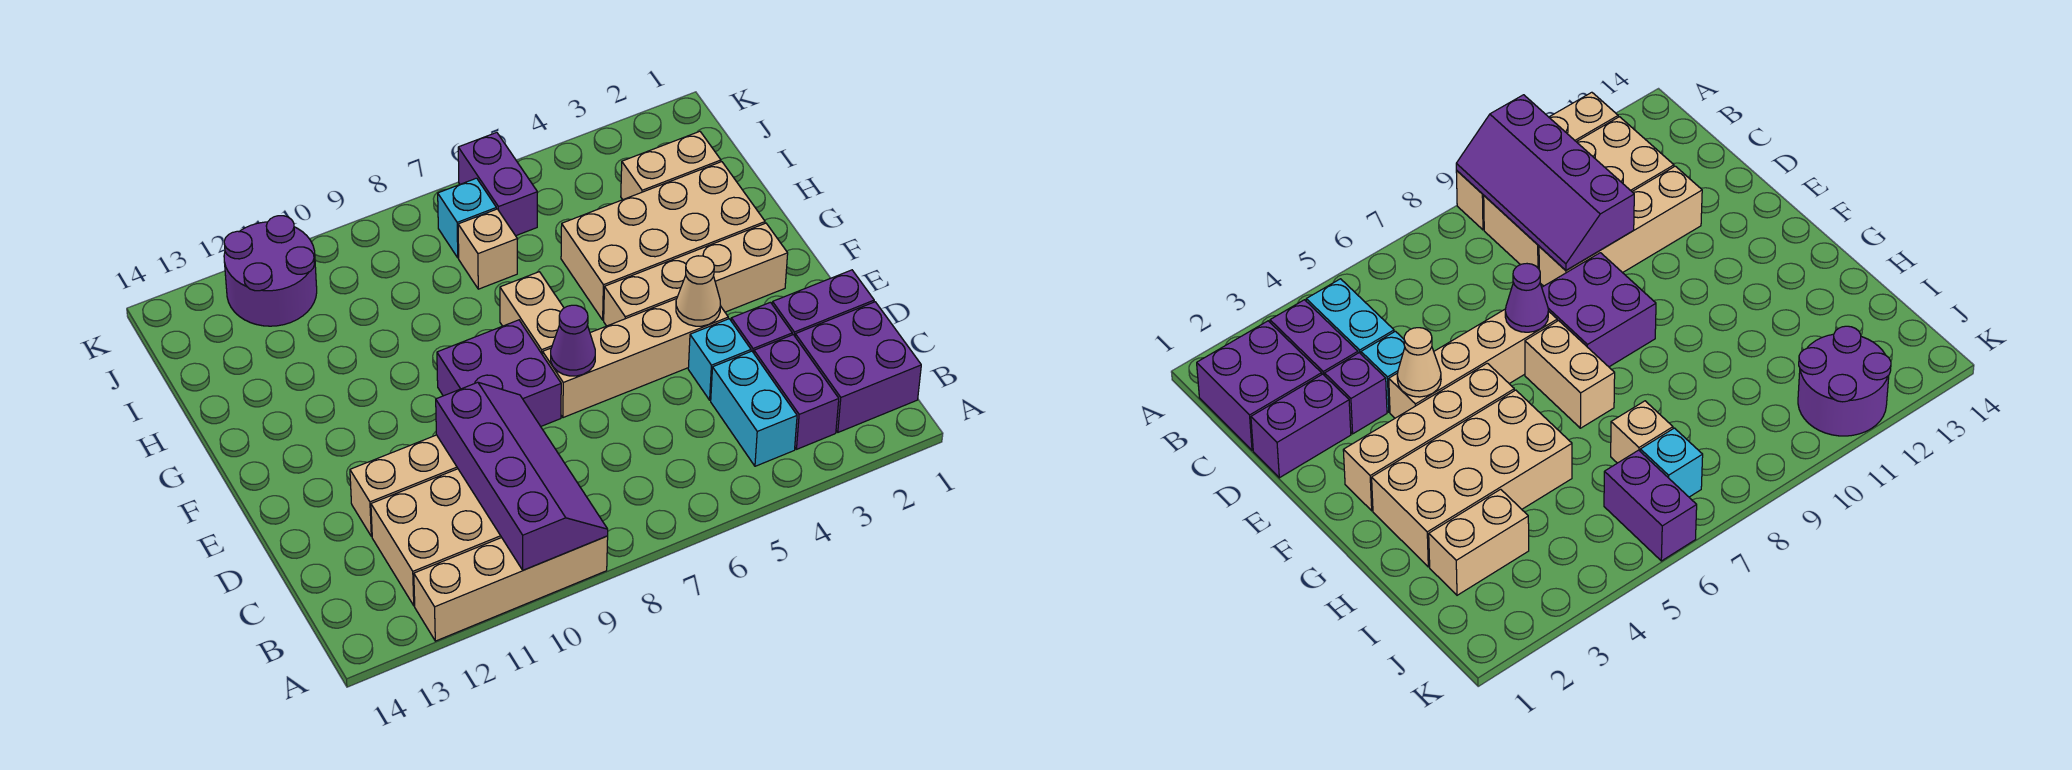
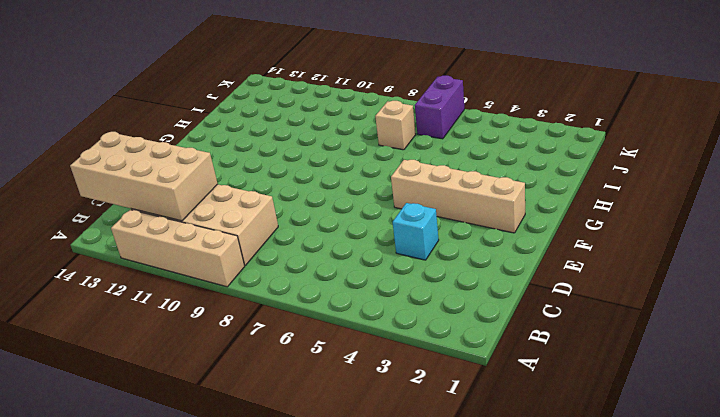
tan brick B11:C14 level 2 -> tan brick G2:H5 level 1
none -> purple brick B1:C2 level 1
none -> purple brick B3:C3 level 1
none -> cyan brick B4:C4 level 1

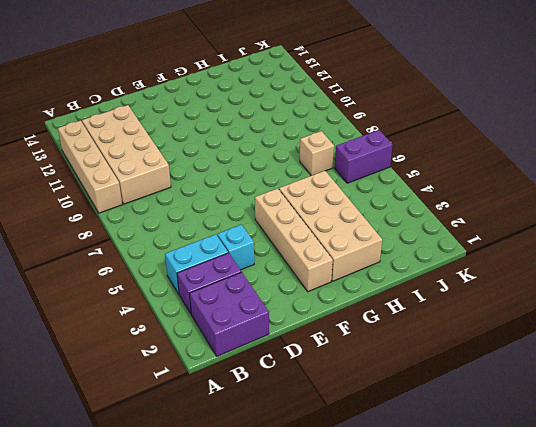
none -> purple brick D1:D2 level 1
none -> purple brick D3 level 1
none -> tan brick D9:D12 level 1

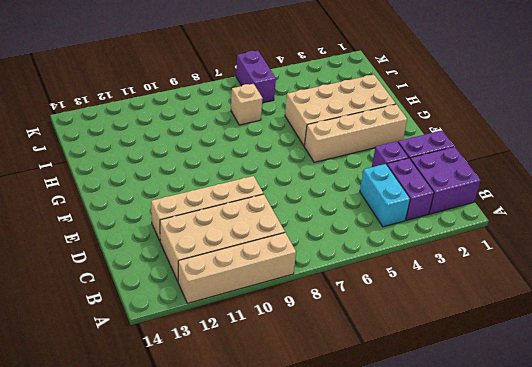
none -> cyan brick D4 level 1
none -> tan brick E4:E7 level 1
none -> purple brick E8:F9 level 1

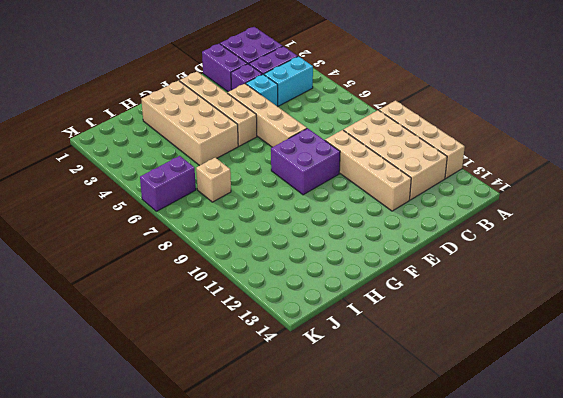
none -> tan brick F7:G7 level 1
none -> tan brick I2:I3 level 1
none -> cyan brick J7 level 1

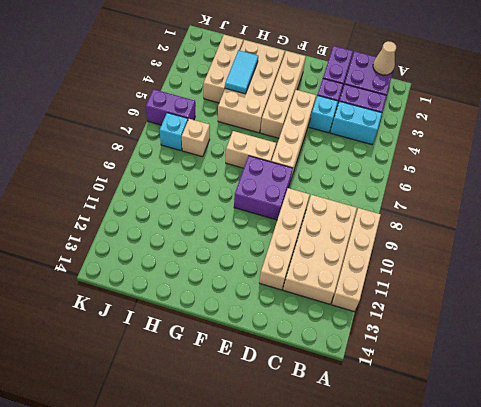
tan cone B1 level 2 -> tan cone E4 level 2
cyan tile H3:H4 level 2 -> none
tan brick I2:I4 level 1 -> tan brick I2:I3 level 1
none -> purple round brick J11:K12 level 1
none -> purple slope A9:D10 level 2 top 10
none -> purple cone E7 level 2

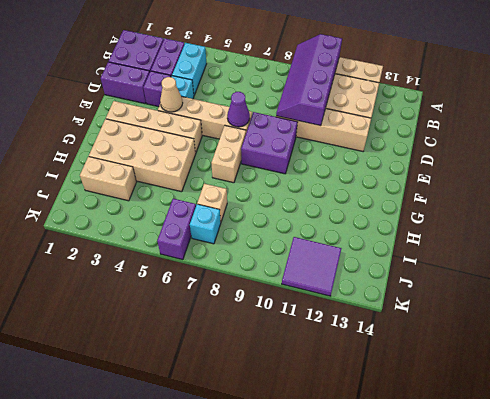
purple tile J11:K12 level 1 -> purple round brick J11:K12 level 1

